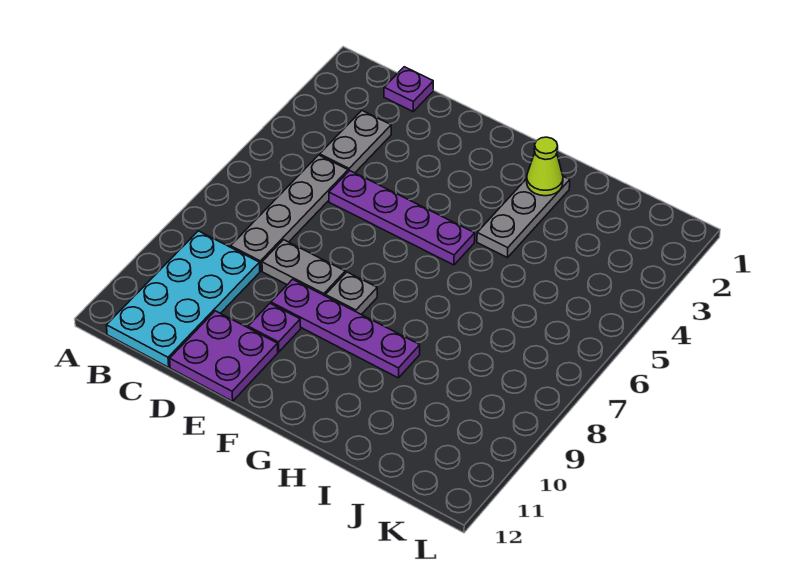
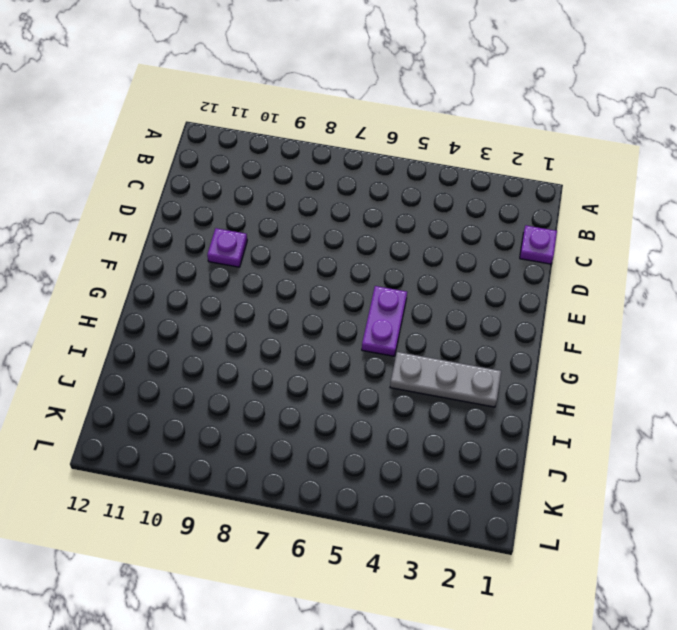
purple plate F5:G5 level 1 -> purple plate D5:G5 level 1
none -> cyan plate B9:C12 level 1
none -> grey plate C3:C4 level 1
none -> grey plate C5:C8 level 1

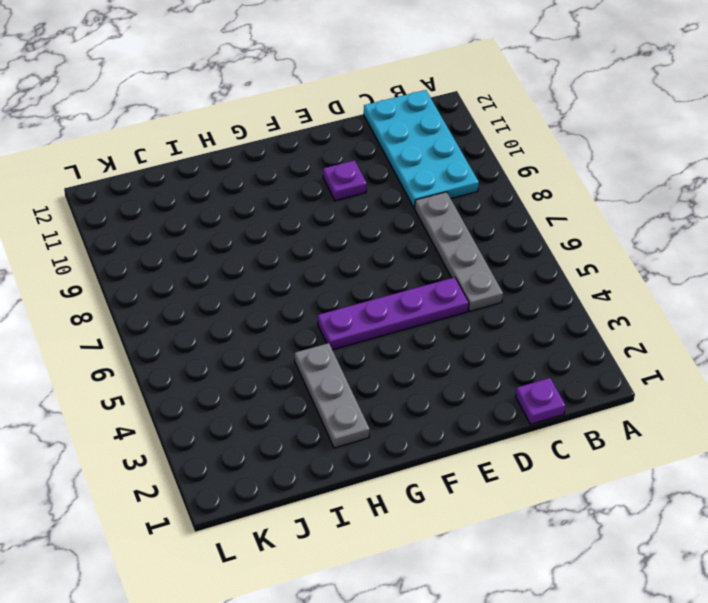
none -> grey plate C3:C4 level 1
none -> grey plate D8:E8 level 1
none -> purple plate D11:E12 level 1

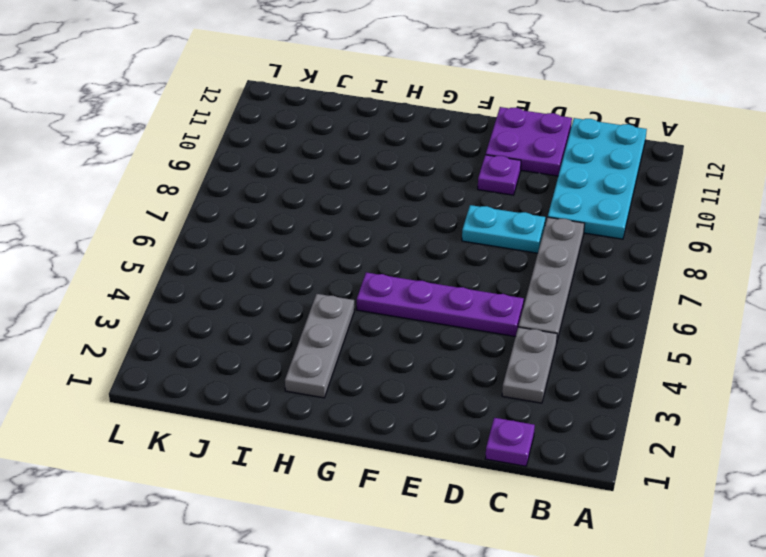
cyan plate D8:E8 level 1 -> grey plate D8:E8 level 1
none -> purple plate E9:H9 level 1
none -> grey plate F8 level 1
none -> lime cone H2 level 2

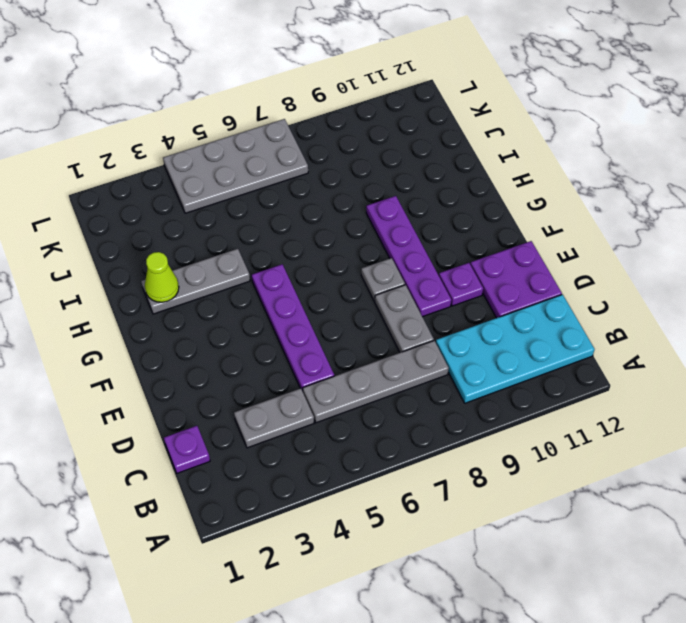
grey plate K4:L7 level 1 -> none

